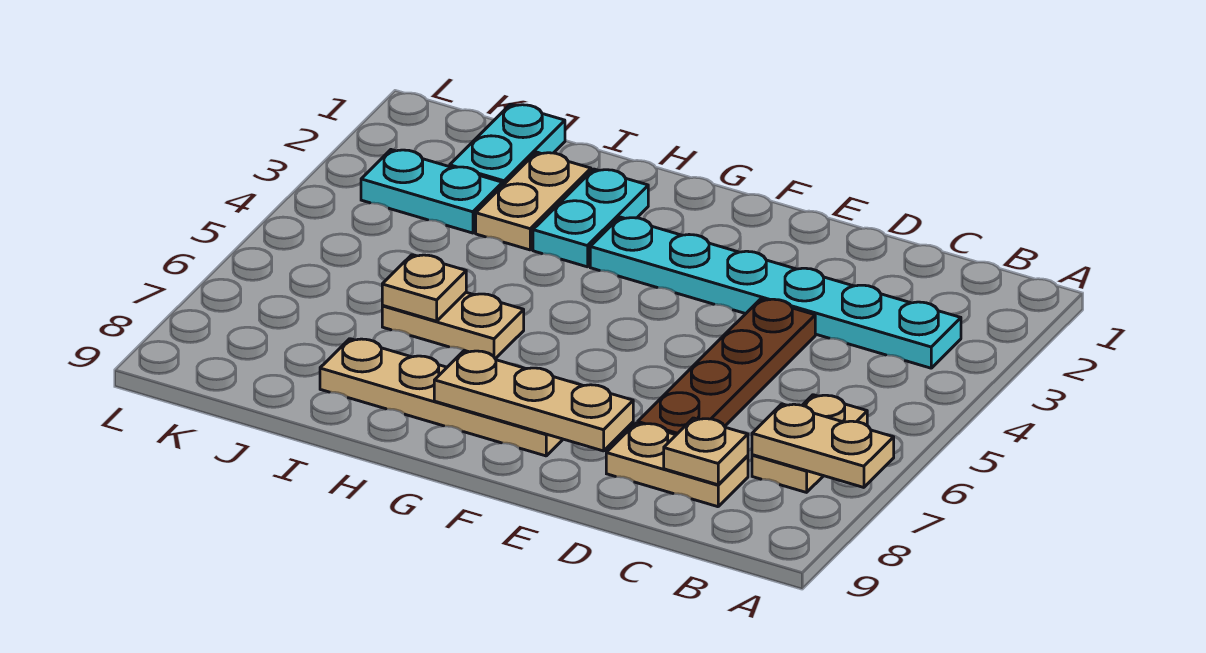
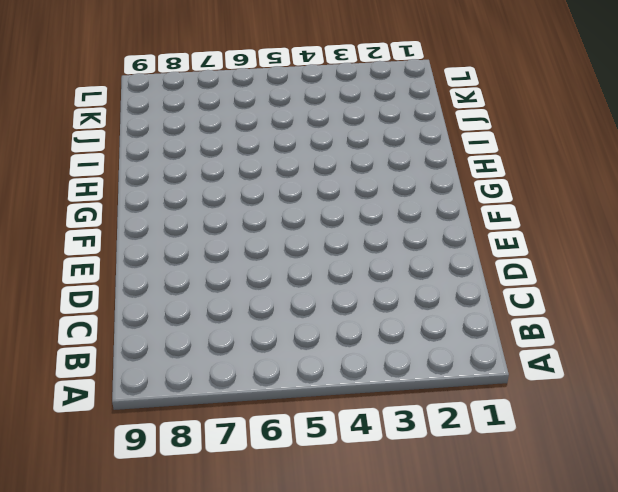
none -> cyan plate B3:G3 level 1
none -> tan plate B6:B7 level 1
none -> tan plate C8:D8 level 1

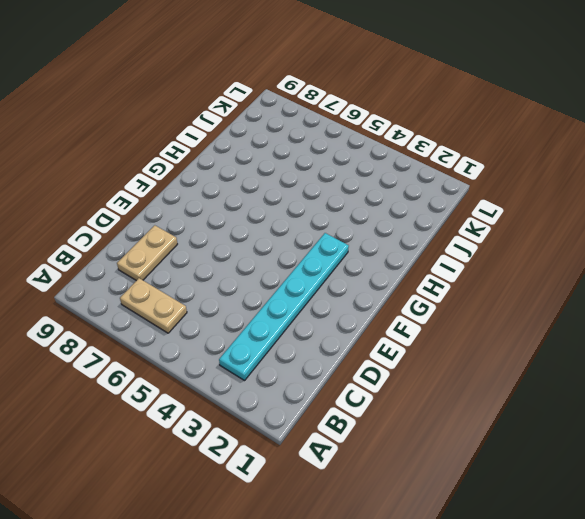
none -> brown plate D4:D7 level 1
none -> tan plate F8:I8 level 1
none -> cyan plate H2:H3 level 1

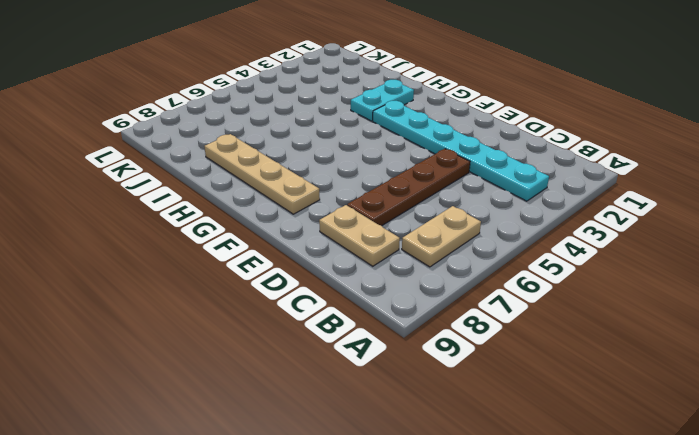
none -> tan plate H6:I6 level 1
none -> tan plate I2:I3 level 1
none -> cyan plate J1:J2 level 1

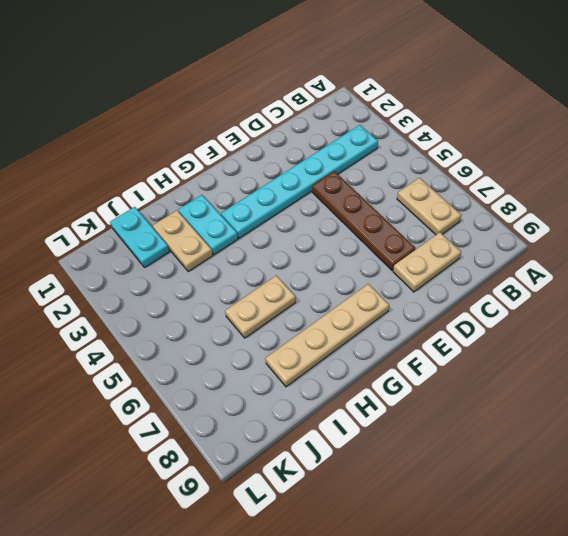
none -> cyan plate J3:K3 level 1
none -> tan plate A7:B7 level 2
none -> tan plate C8 level 2

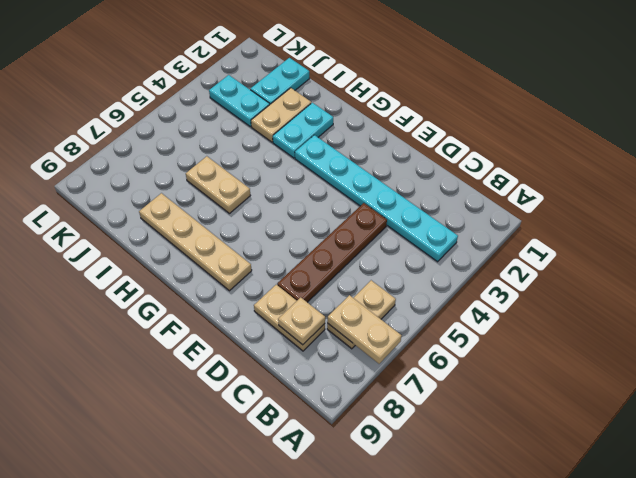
none -> tan plate E8:G8 level 2
none -> tan plate I6 level 2

